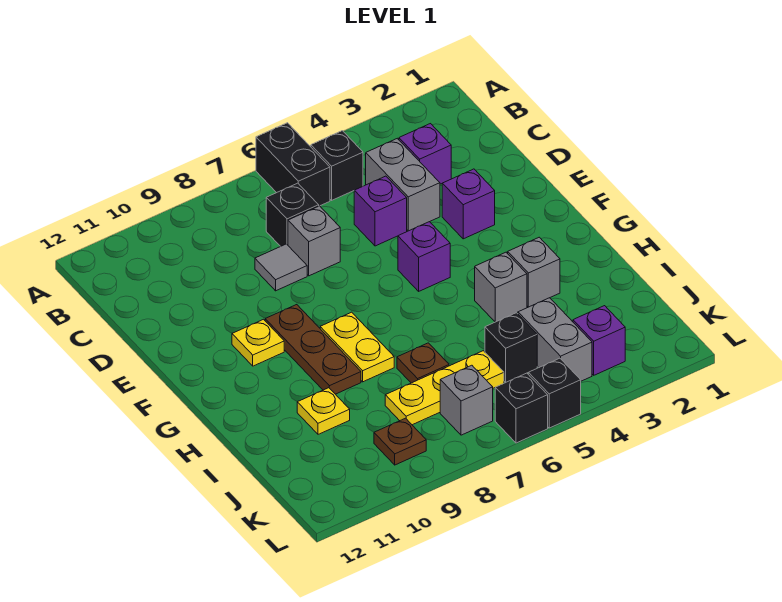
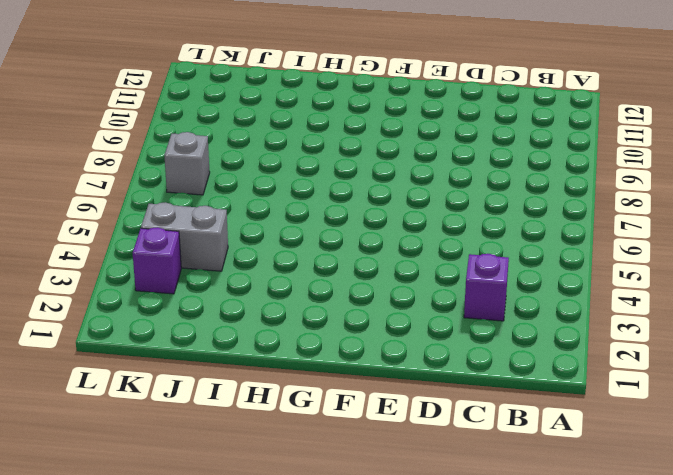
none -> black brick A6:B6 level 1
none -> black brick B5 level 1
none -> grey brick C4:D4 level 1

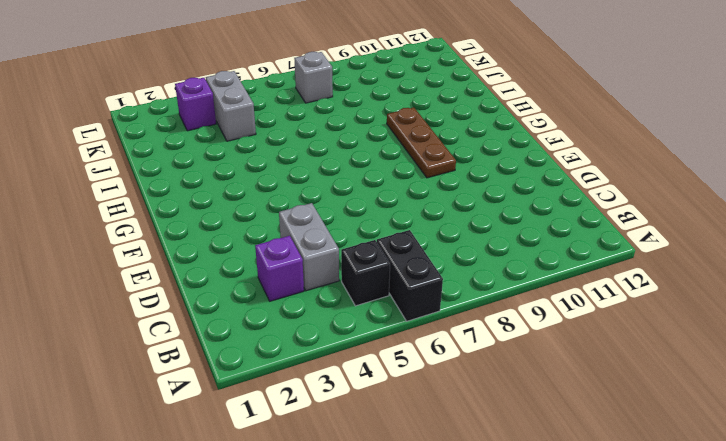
none -> black brick C7 level 1
none -> purple brick D5 level 1
none -> grey brick D7 level 1

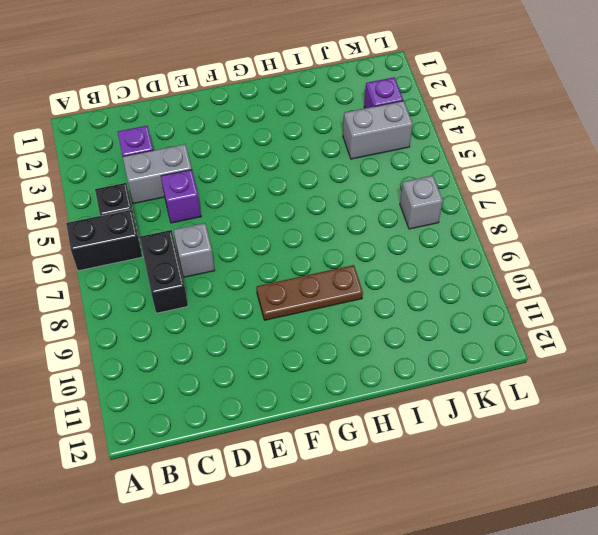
black brick C7:C8 level 1 -> black brick C7 level 1
none -> grey tile D8 level 1
none -> purple brick E3 level 1
none -> purple brick F5 level 1

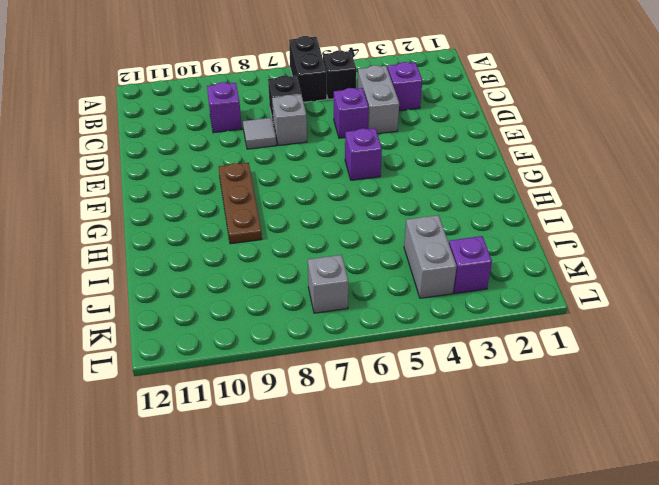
purple brick C9 level 1 -> purple brick E3 level 1
none -> yellow plate F10 level 1
none -> yellow plate G8:H8 level 1
none -> grey brick H3 level 1

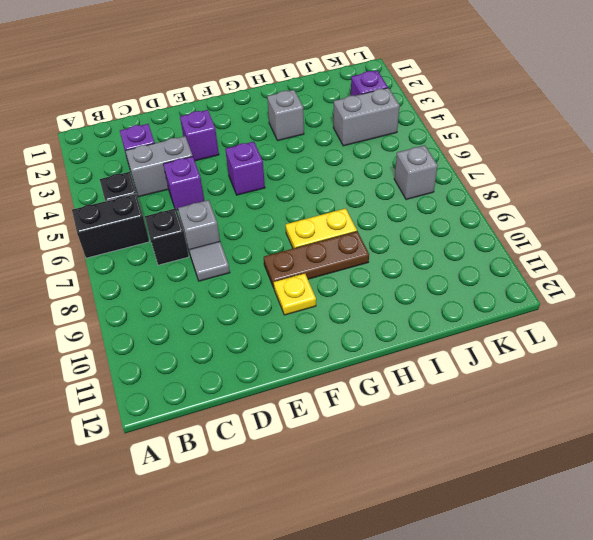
none -> grey brick H4 level 1
none -> brown plate I7 level 1
none -> yellow plate I10 level 1

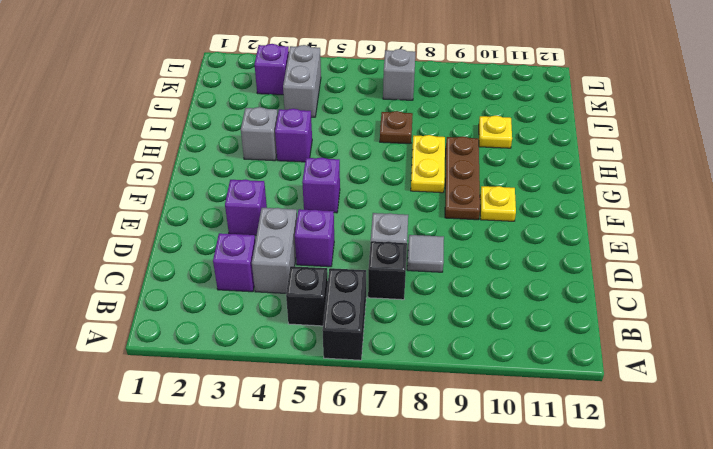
purple brick H4 level 1 -> grey brick H4 level 1
none -> black brick J5 level 1
none -> yellow plate J6:J8 level 1
none -> brown plate K9 level 1

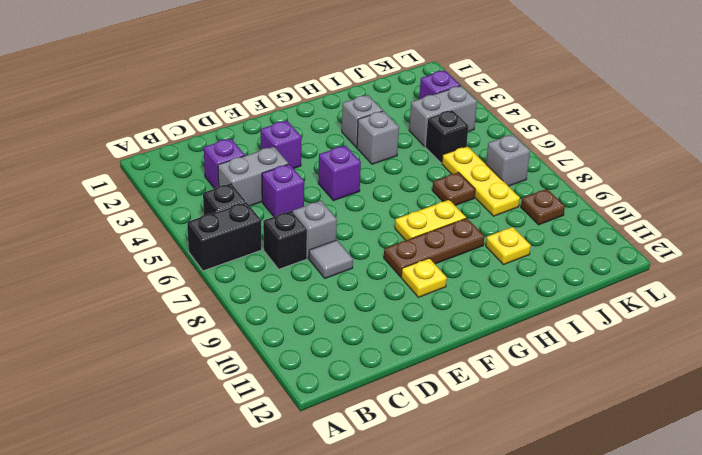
none -> black brick L5 level 1
none -> black brick L6 level 1

